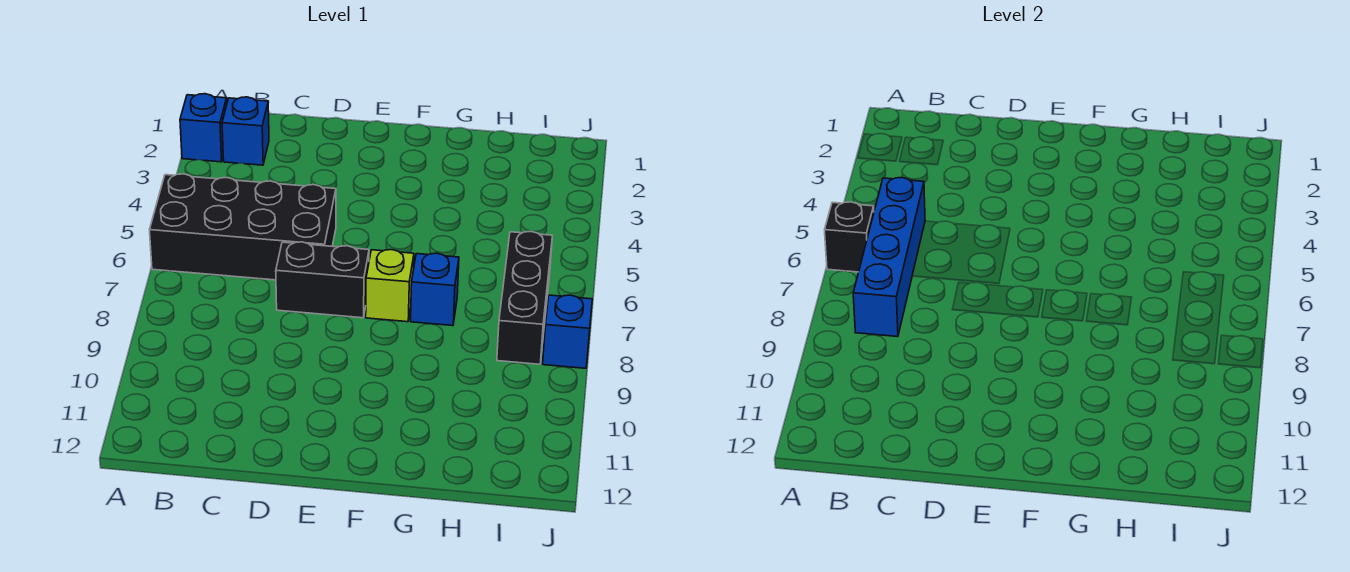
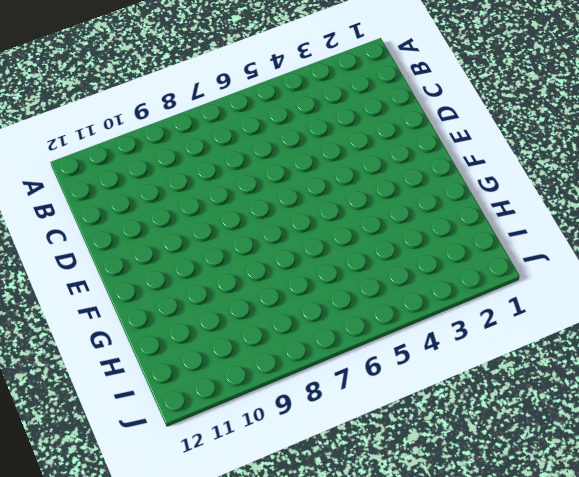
none -> blue brick A2 level 1
none -> black brick A5:D6 level 1

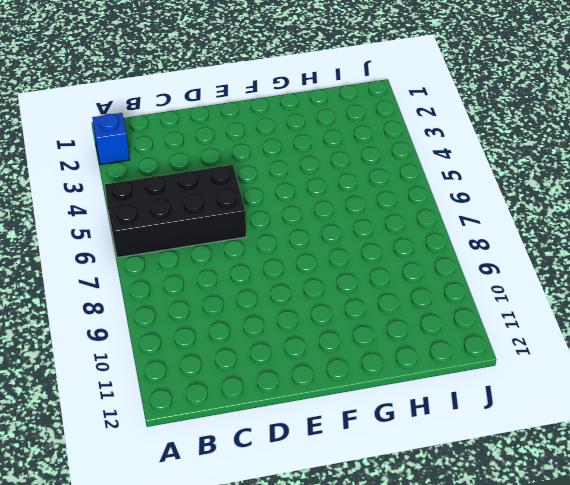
none -> blue brick B2 level 1
none -> black brick D7:E7 level 1

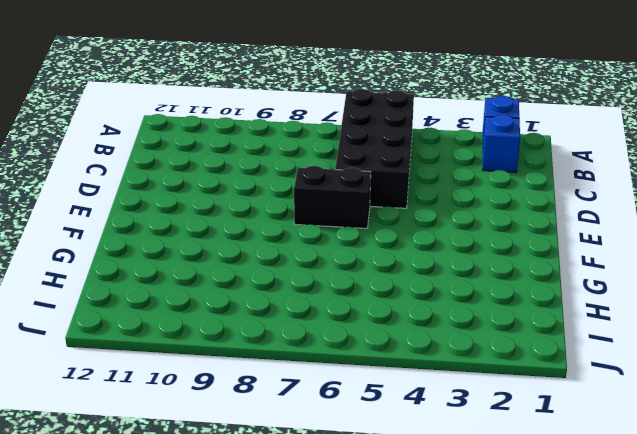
black brick E6:E7 level 1 -> black brick D7:E7 level 1
none -> lime brick F7 level 1
none -> blue brick G7 level 1

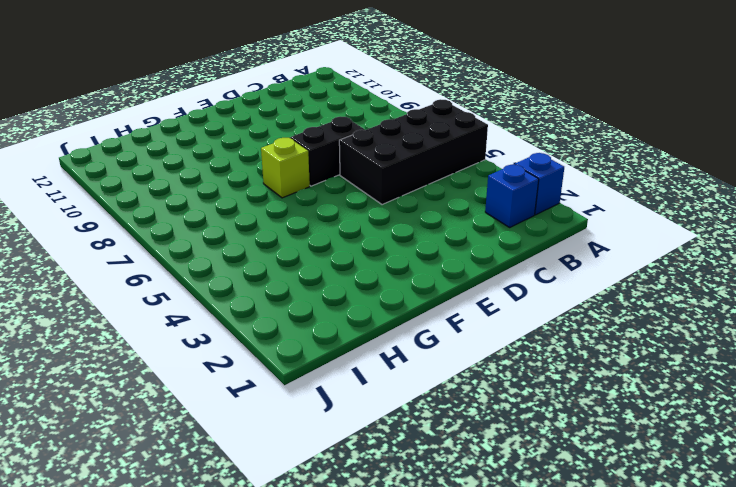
none -> blue brick G7 level 1
none -> black brick I6:I8 level 1

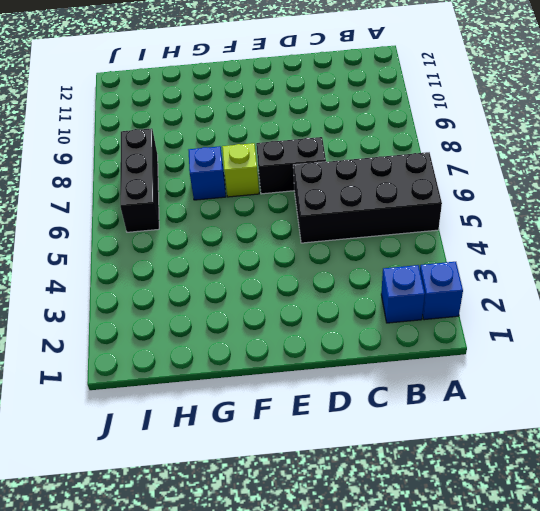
none -> blue brick J8 level 1
none -> black brick A6 level 2

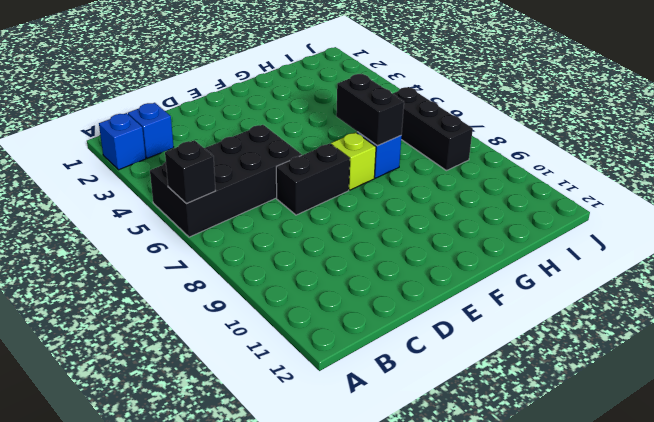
black brick G6:G7 level 2 -> none
none -> blue brick J8 level 1
none -> blue brick B5:B8 level 2

